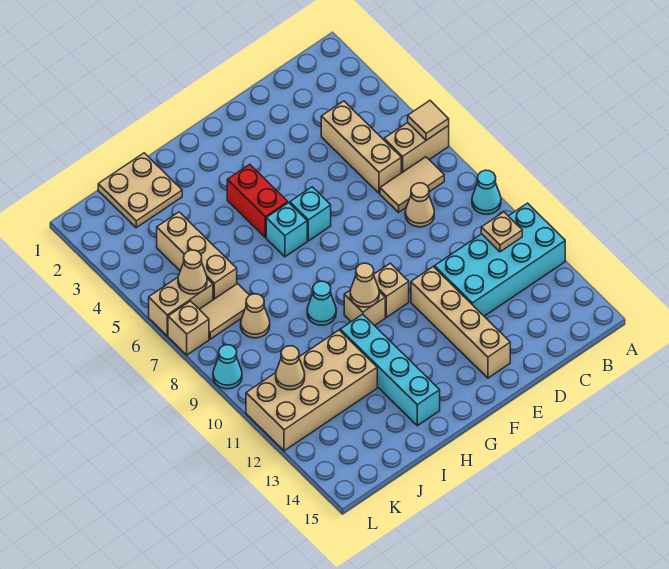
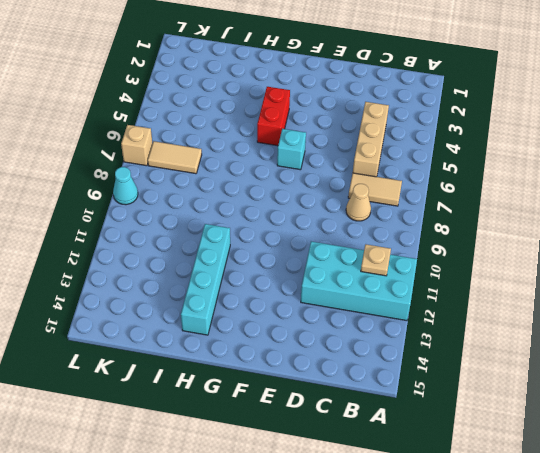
none -> tan brick A6:B6 level 1
none -> cyan cone A9 level 1
none -> tan brick E11:E14 level 1

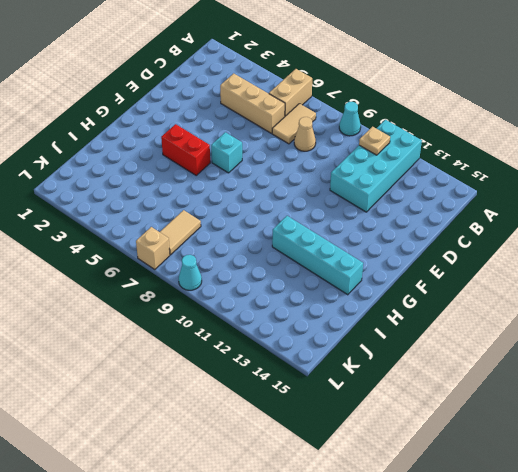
none -> tan brick E11:E14 level 1
none -> tan brick F10 level 1
none -> cyan brick G6 level 1

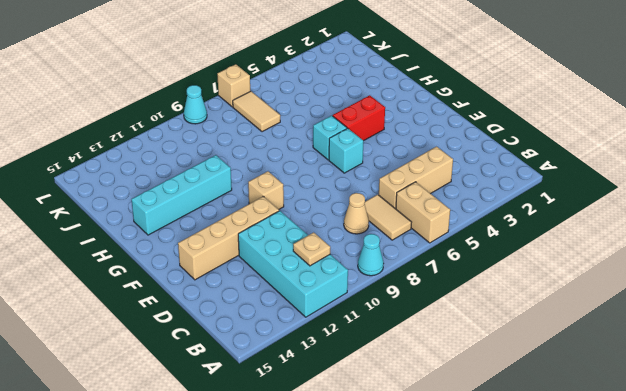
none -> tan brick G10 level 1
none -> cyan cone H9 level 1
none -> tan plate I1:J2 level 1

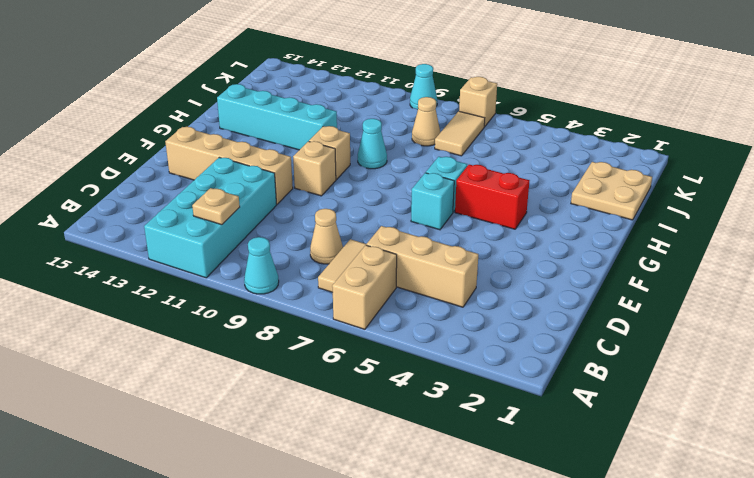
none -> tan brick I11:L12 level 1
none -> tan brick J4:J6 level 1
none -> tan brick K6:L6 level 1

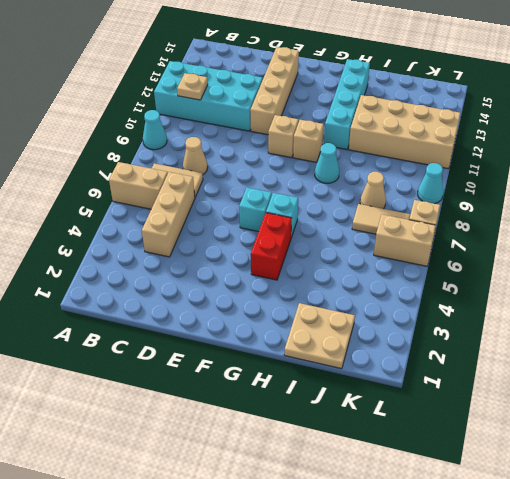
none -> tan brick J4:J6 level 1
none -> tan tile A6 level 2
none -> tan cone G10 level 2

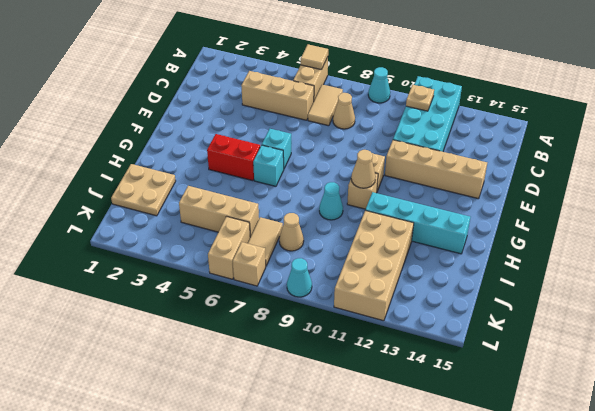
none -> tan cone K6 level 2
none -> tan cone K11 level 2

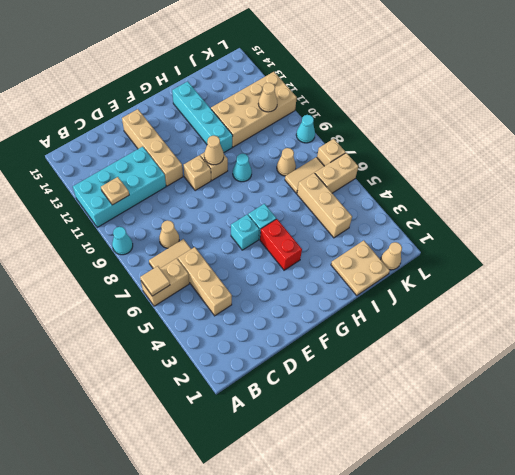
tan cone K1 level 1 -> tan cone K6 level 2

